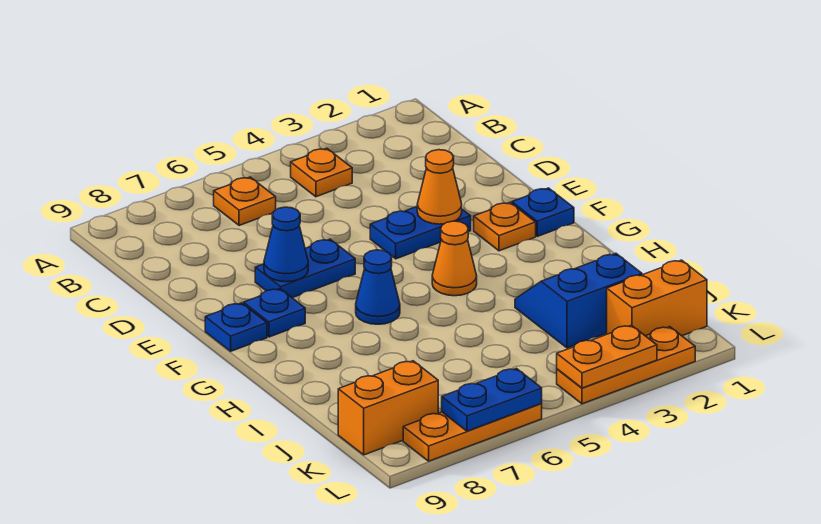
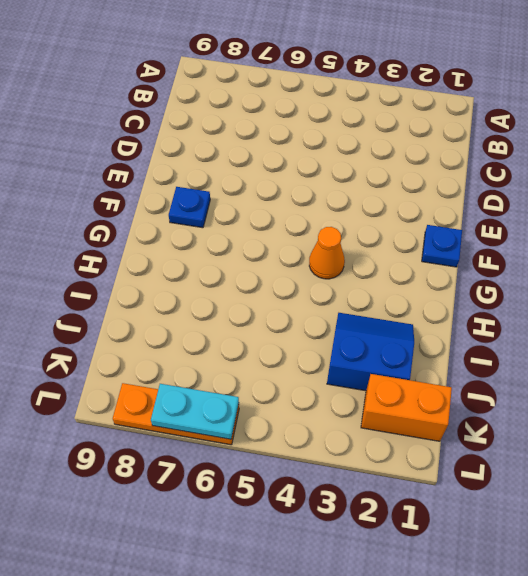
cyan plate L6:L7 level 2 -> blue plate L6:L7 level 2
none -> orange plate B4 level 1
none -> orange plate B6 level 1
none -> blue plate E3:E4 level 1

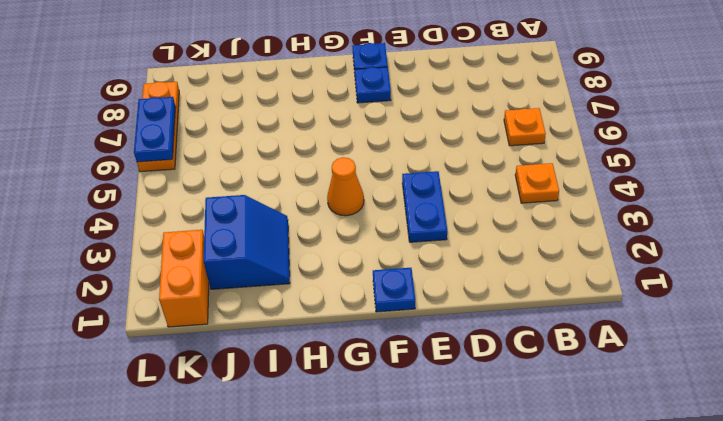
none -> blue plate E6:E7 level 1
none -> orange plate F2 level 1
none -> blue cone G6 level 1

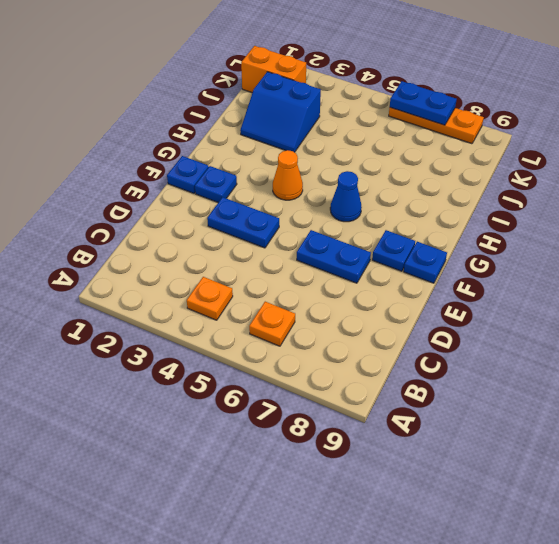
blue plate F2 level 1 -> orange plate F2 level 1
none -> orange brick K8:K9 level 1
none -> orange plate L2:L4 level 1
none -> orange cone E3 level 2

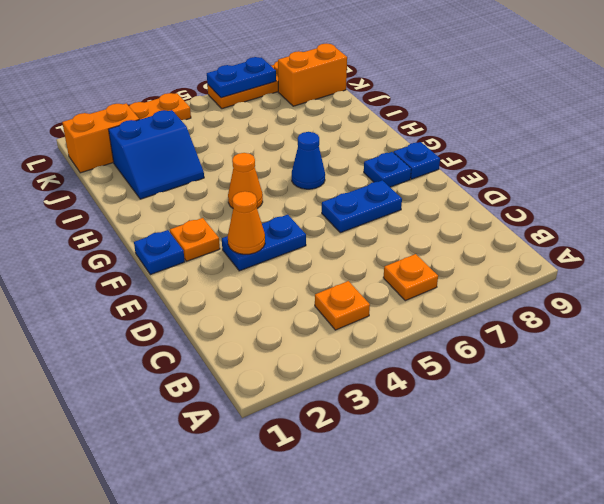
none -> blue cone E7 level 2
none -> orange plate L3:L4 level 2

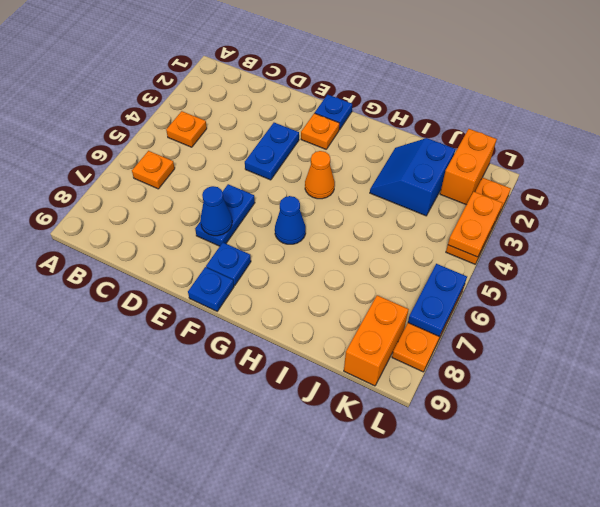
none -> orange cone E3 level 2

